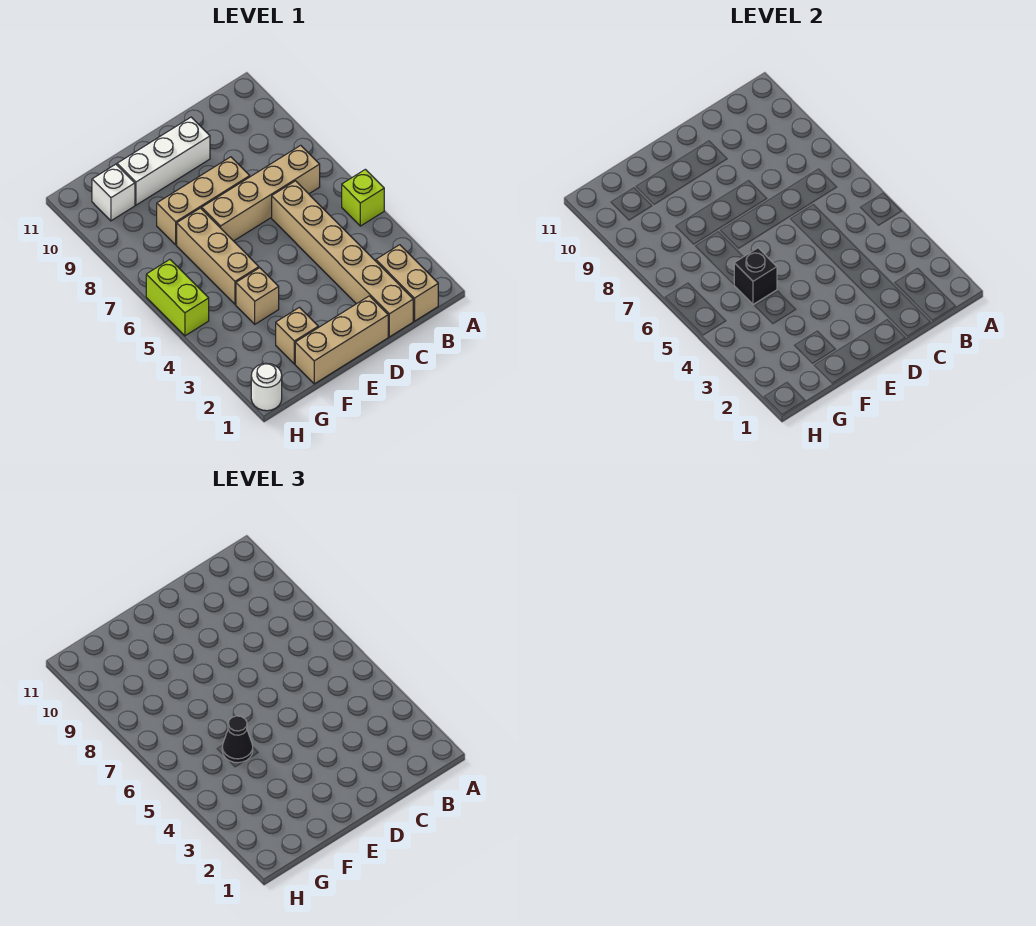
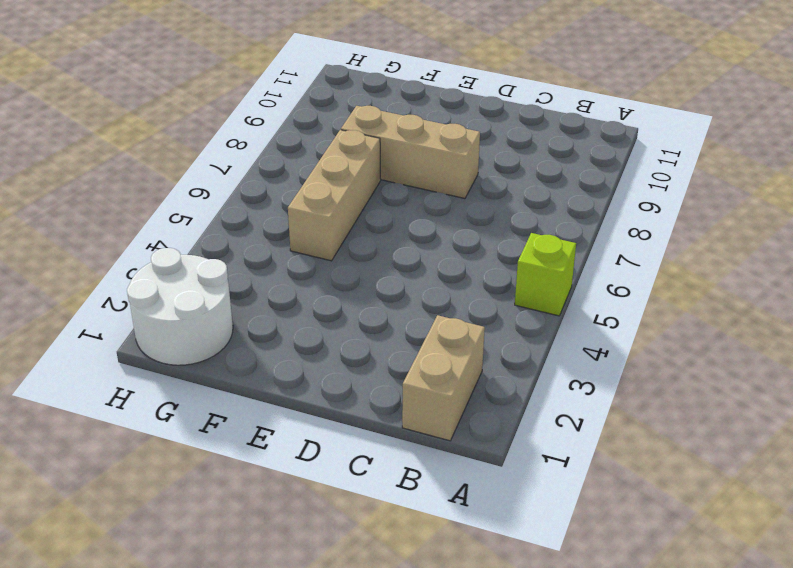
white round brick G1:H2 level 1 -> white round brick H1 level 1
none -> tan brick B7:E7 level 1
none -> tan brick C1:C6 level 1
none -> tan brick D1:F1 level 1

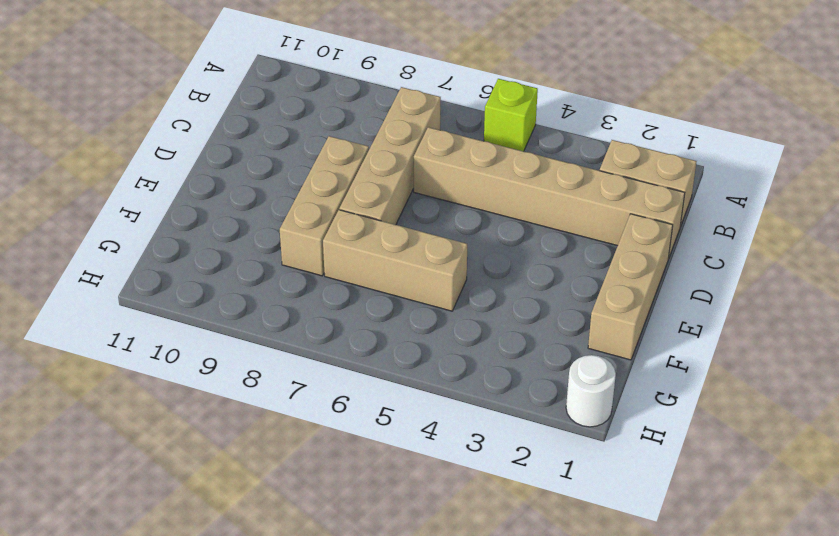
none -> white brick D10:F10 level 1
none -> tan brick F2 level 1
none -> tan brick F4 level 1

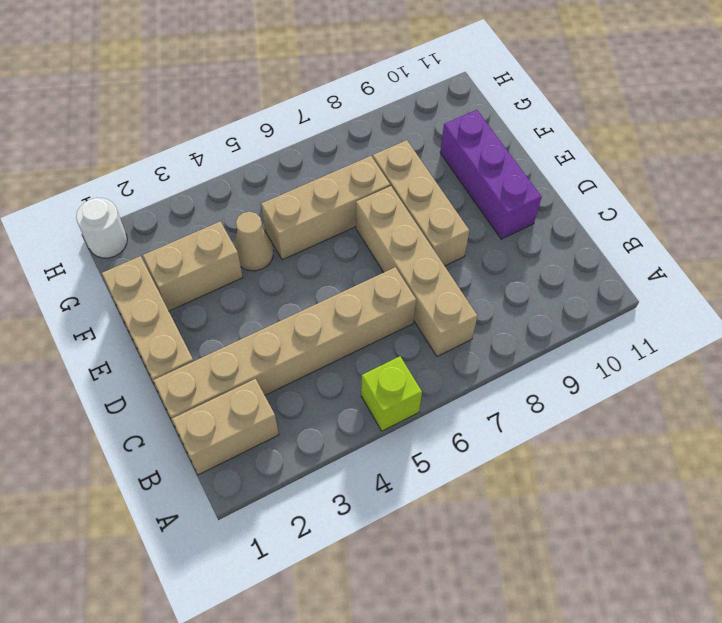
purple brick D10:F10 level 1 -> white brick D10:F10 level 1
tan brick F2:F3 level 1 -> tan brick F2 level 1
tan cone F4 level 1 -> tan brick F4 level 1
none -> white brick G10 level 1
none -> lime brick H5:H6 level 1
none -> black brick F5 level 2

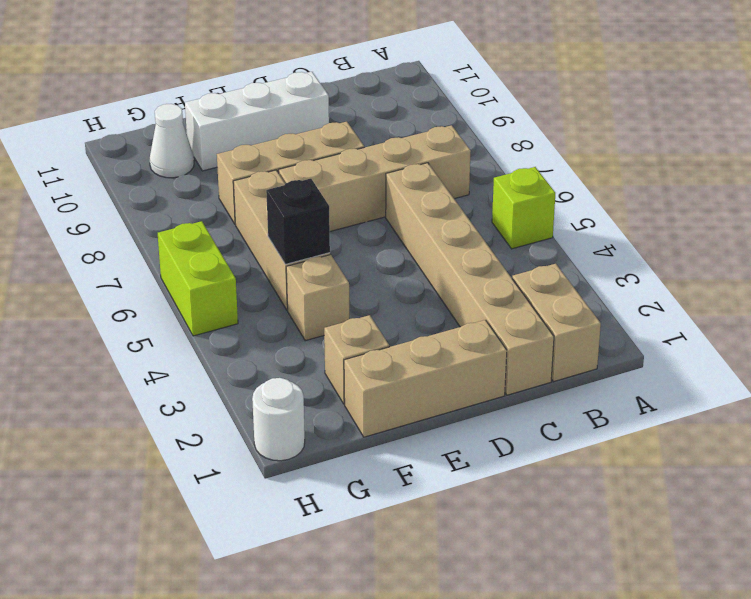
white cone G10 level 1 -> white brick G10 level 1
none -> black cone F5 level 3

